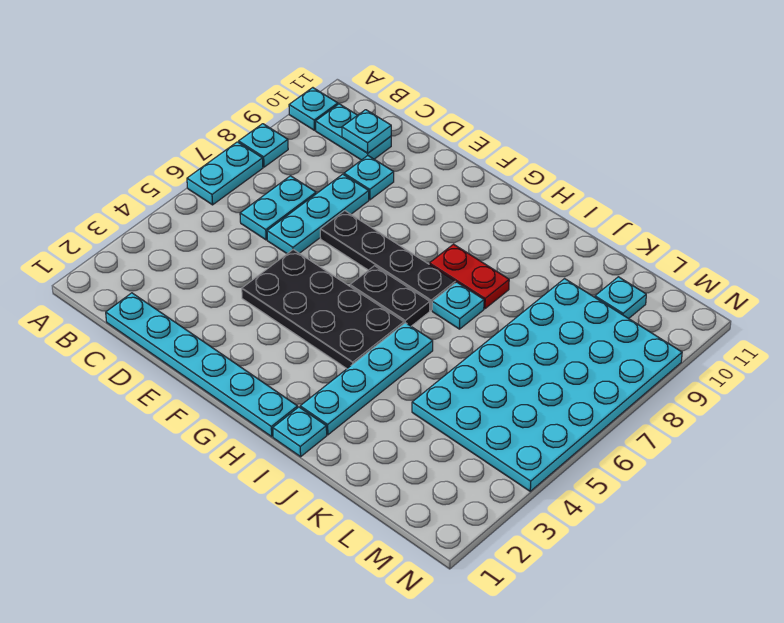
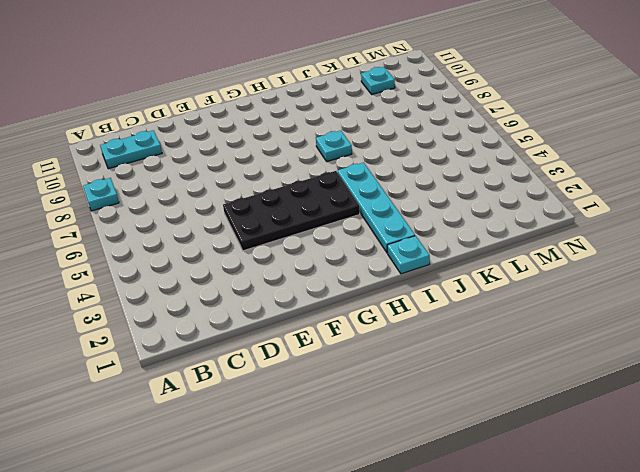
none -> cyan plate A6:A7 level 1
none -> cyan plate A10 level 1
none -> cyan plate C1:H1 level 1

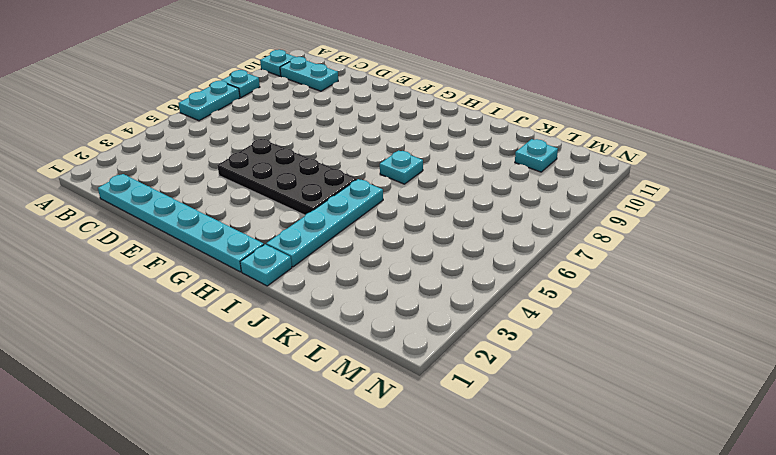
none -> cyan plate C6:C7 level 1
none -> cyan plate D6:D8 level 1
none -> cyan plate D9 level 1

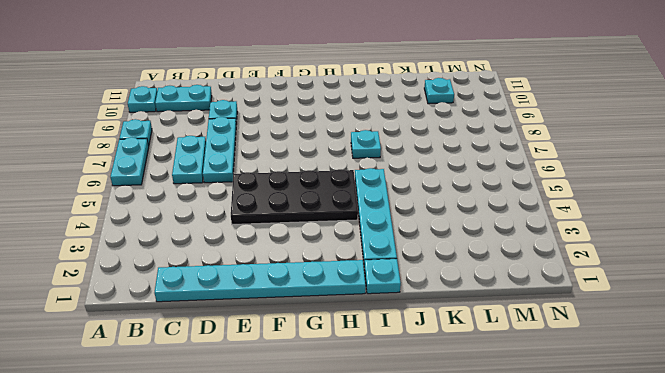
none -> black plate E7:H7 level 1
none -> black plate G6:H6 level 1
none -> red plate H8:I8 level 1

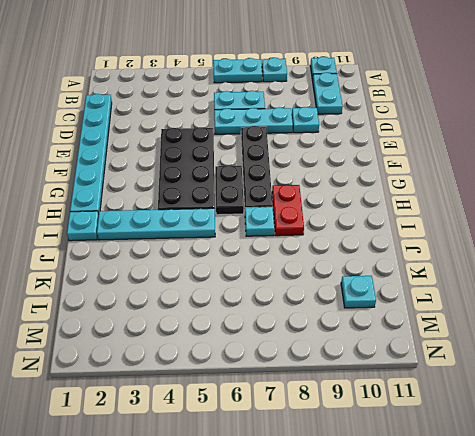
none -> cyan plate K4:N9 level 1
none -> cyan plate C10 level 2

